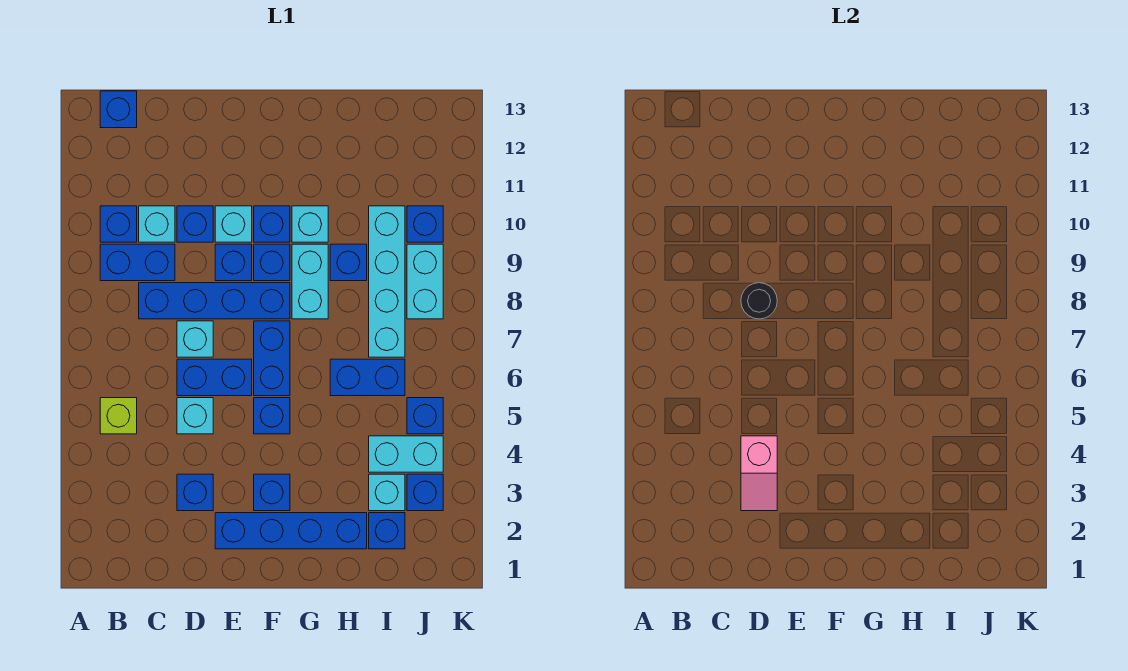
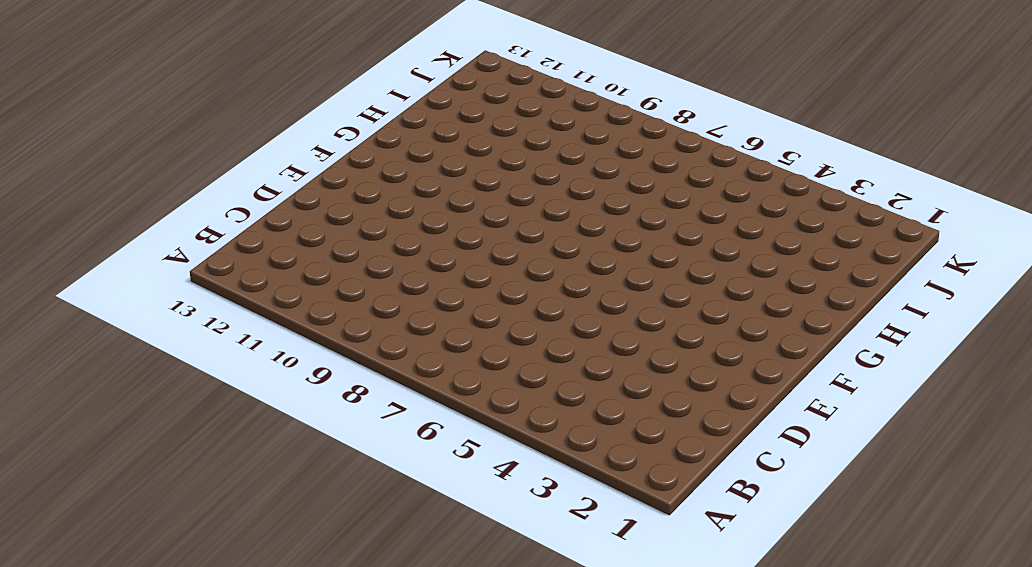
none -> lime brick B5 level 1
none -> blue brick B9:C9 level 1
none -> blue brick B10 level 1
none -> blue brick B13 level 1

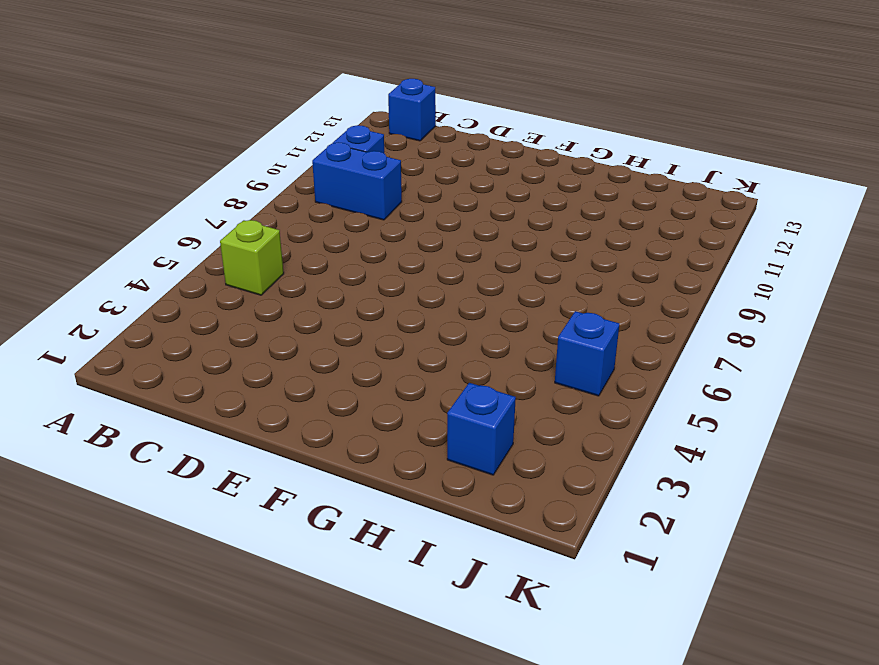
none -> blue brick C8:F8 level 1
none -> cyan brick C10 level 1
none -> blue brick D3 level 1
none -> cyan brick D5 level 1

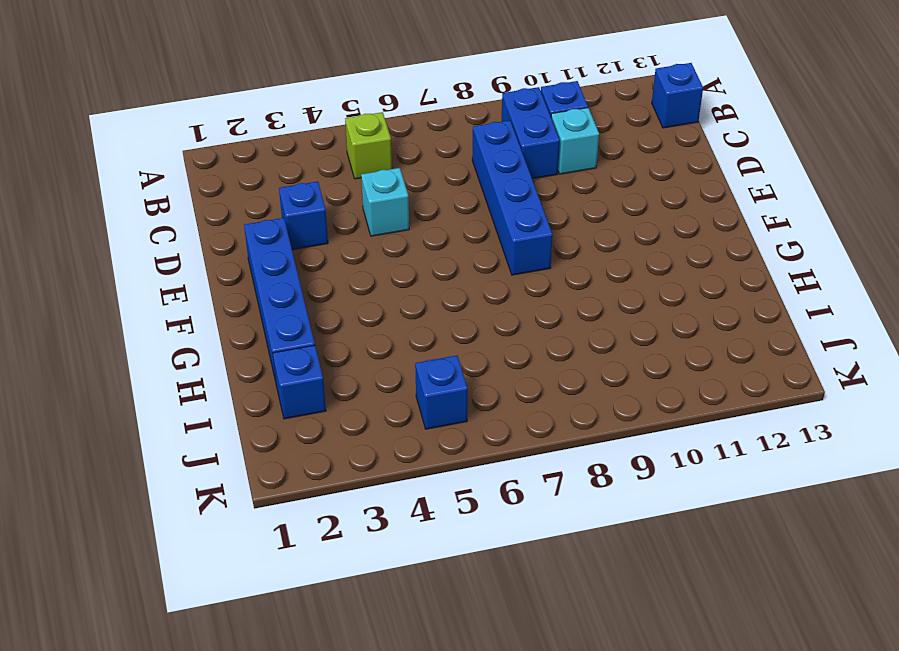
none -> blue brick D6:E6 level 1
none -> cyan brick D7 level 1
none -> blue brick D10 level 1
none -> blue brick E9 level 1

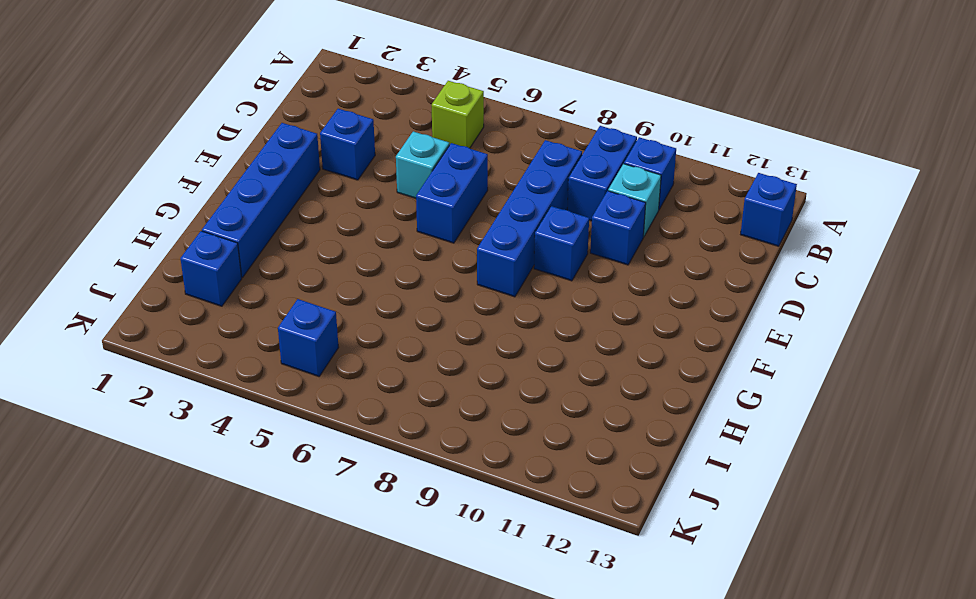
none -> cyan brick D7 level 1
none -> cyan brick E10 level 1
none -> blue brick F3 level 1
none -> blue brick F5 level 1

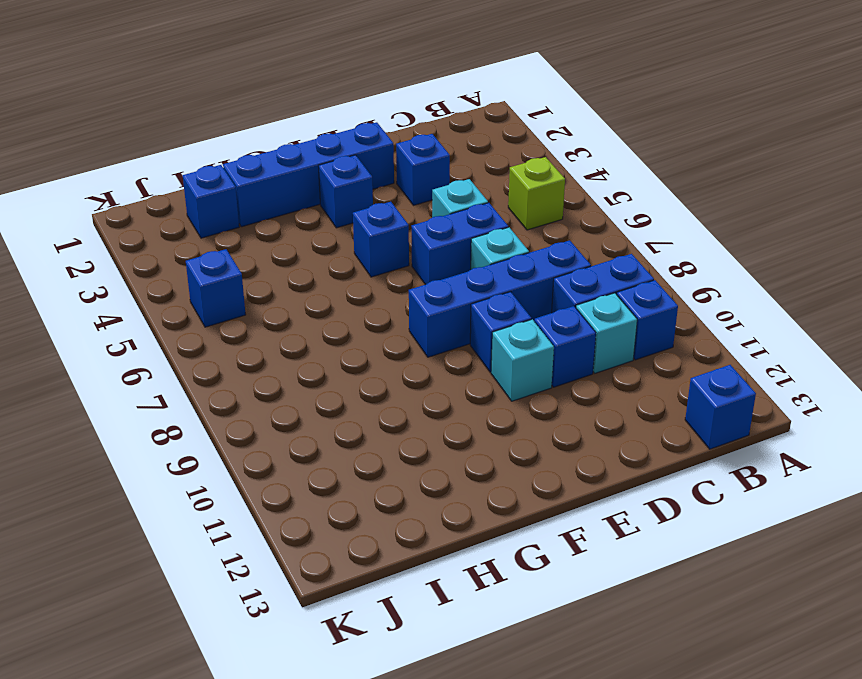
none -> blue brick F6:F7 level 1
none -> blue brick F9 level 1
none -> blue brick F10 level 1
none -> cyan brick G8:G9 level 1

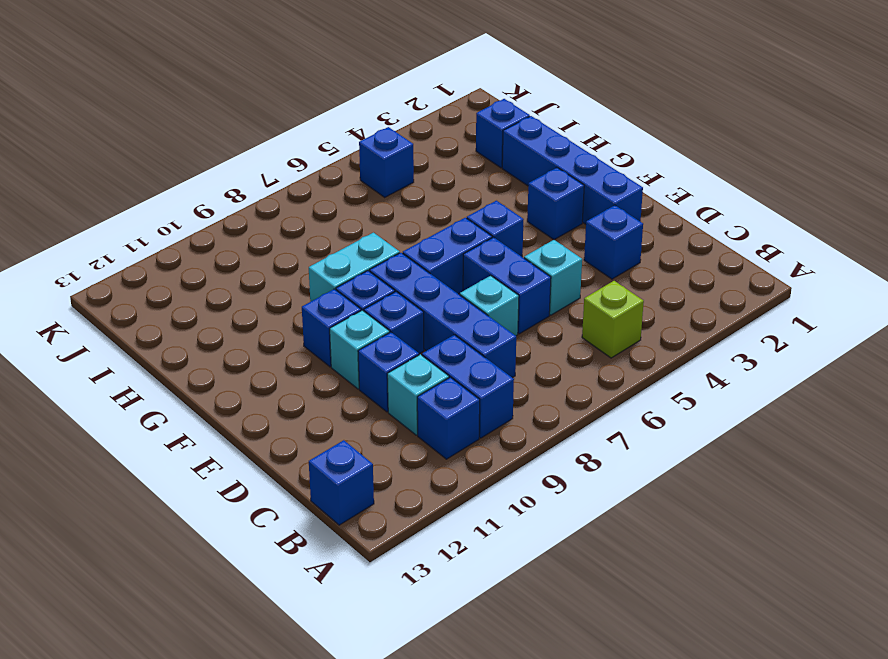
none -> cyan brick G10 level 1
none -> blue brick H6:I6 level 1
none -> blue brick H9 level 1
none -> cyan brick I3 level 1

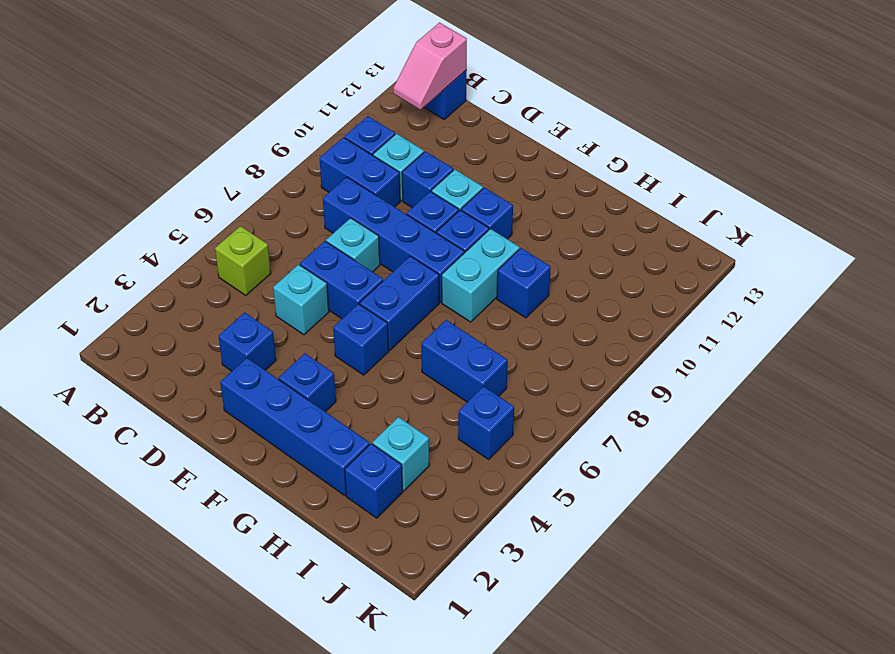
pink slope B12:B13 level 2 top 13 -> pink slope D3:D4 level 2 top 4
none -> cyan brick G10 level 1
none -> cyan brick I4:J4 level 1
none -> cyan brick I7:I10 level 1
none -> blue brick J3 level 1

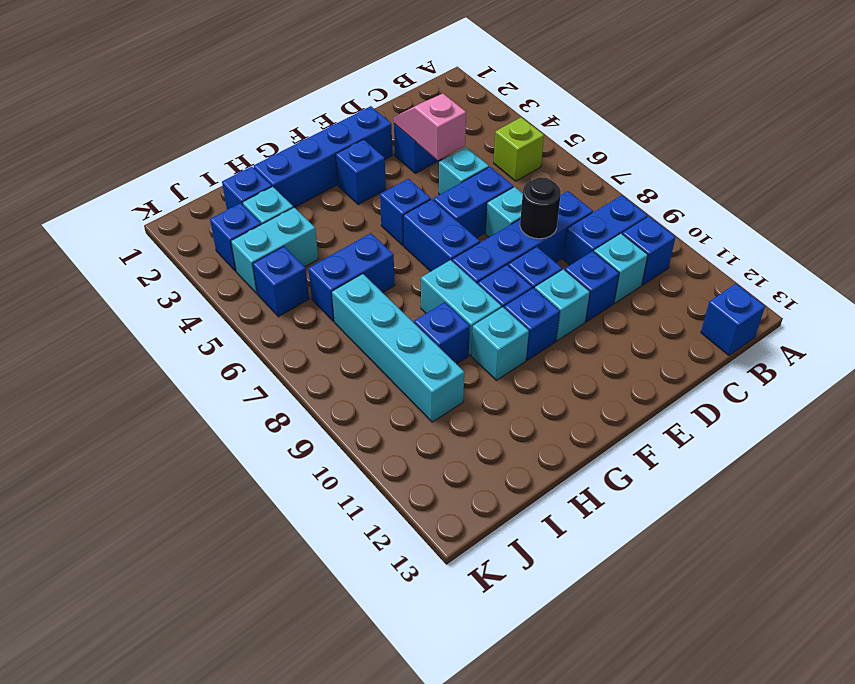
none -> cyan brick J8:J9 level 1
none -> blue brick J10 level 1

